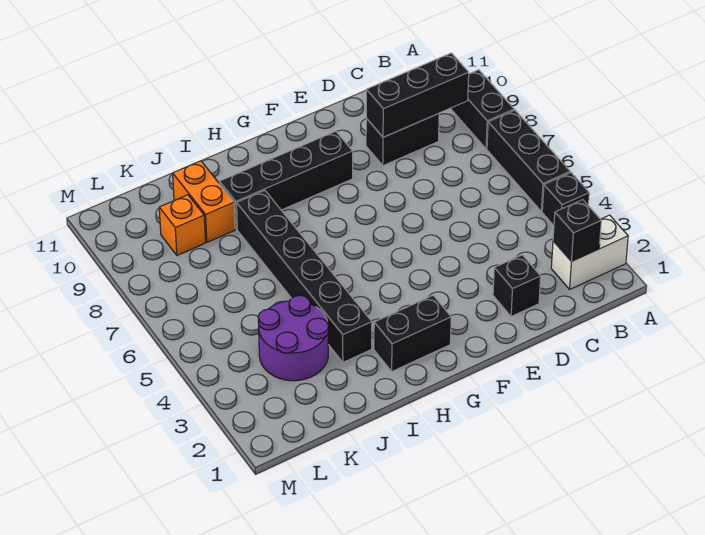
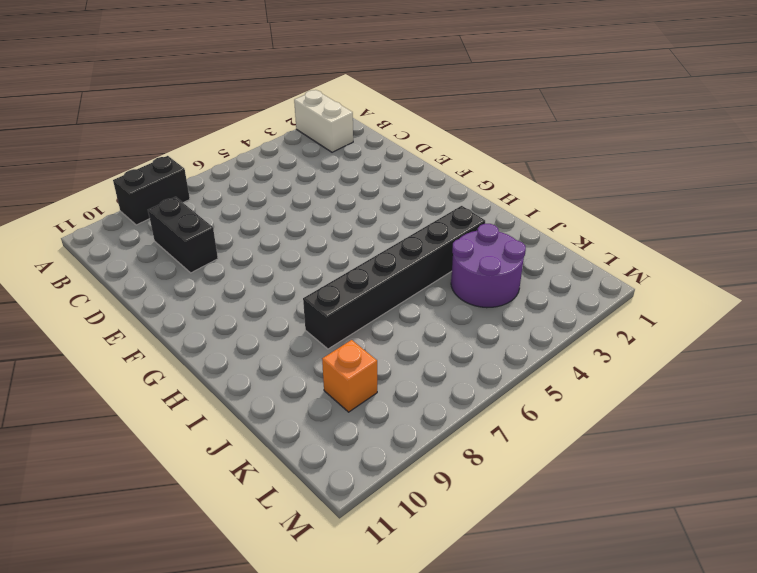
none -> black brick A4 level 1
none -> black brick A5:A7 level 1
none -> black brick D2 level 1

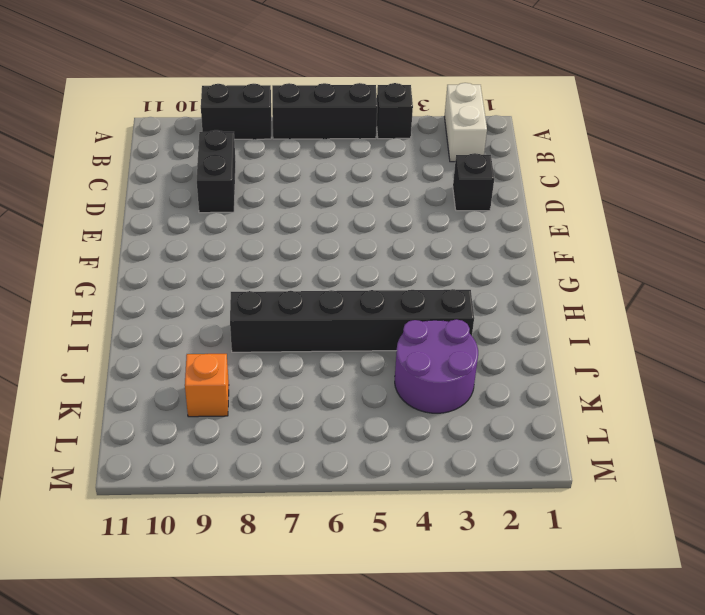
none -> black brick F9:I9 level 1
none -> black brick G2:H2 level 1
none -> orange brick J9:J10 level 1

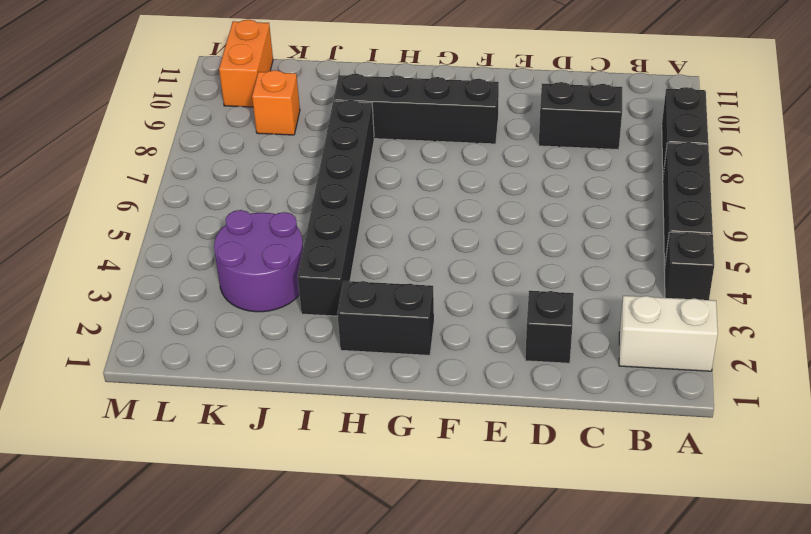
orange brick L10:L11 level 1 -> orange brick J9:J10 level 1
none -> black brick B2 level 2
none -> black brick B9:D9 level 2

